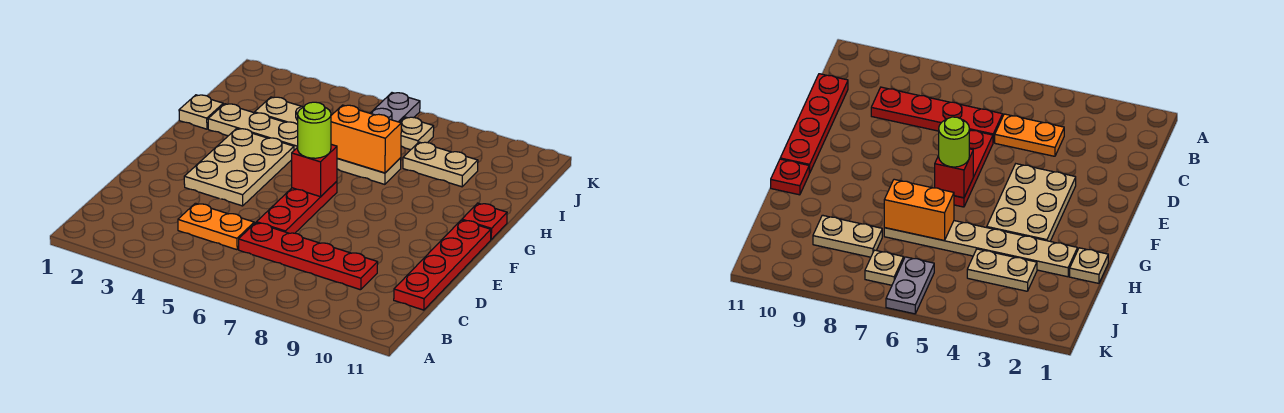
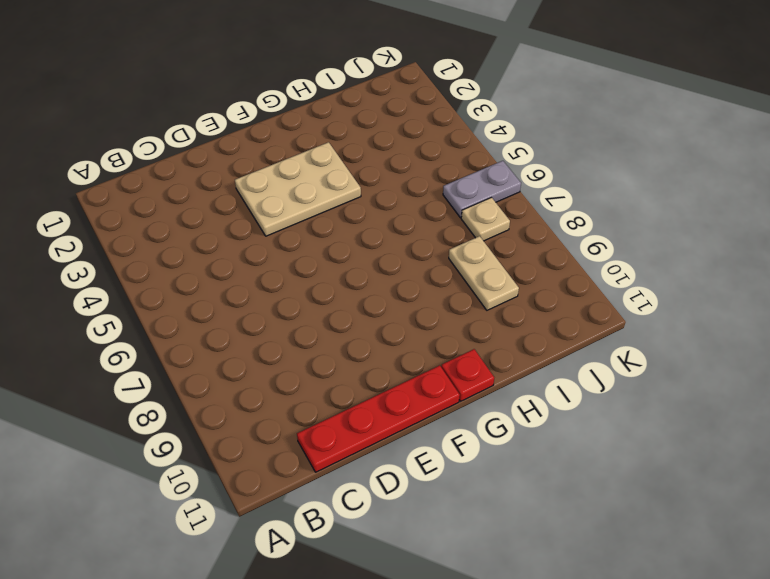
none -> orange plate C4:C5 level 1
none -> red plate C6:C9 level 1
none -> red plate D6:F6 level 1

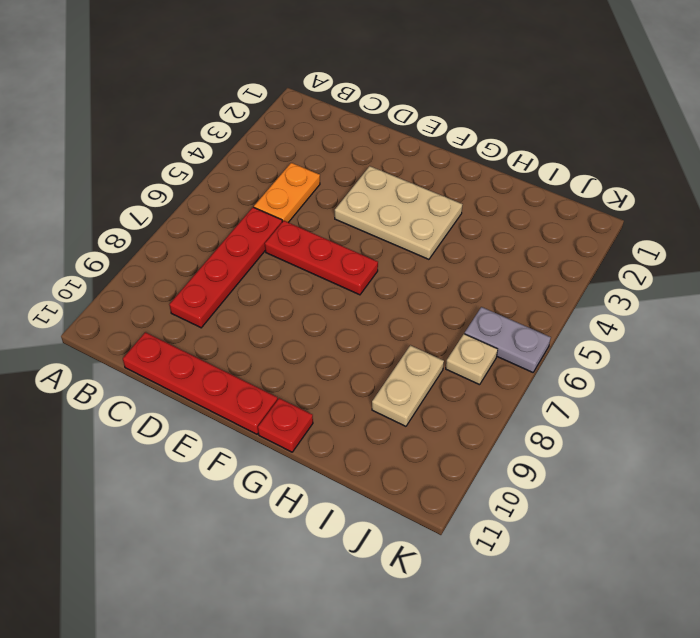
none -> tan plate H1 level 1
none -> tan plate H2:H7 level 1
none -> tan plate I3:I4 level 1

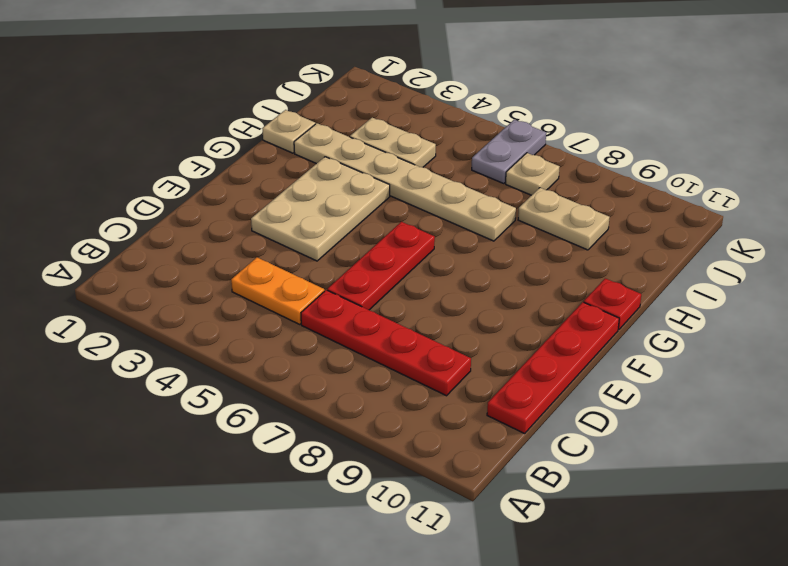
none -> red brick F6 level 2
none -> orange brick H6:H7 level 2
none -> lime round brick F6 level 3

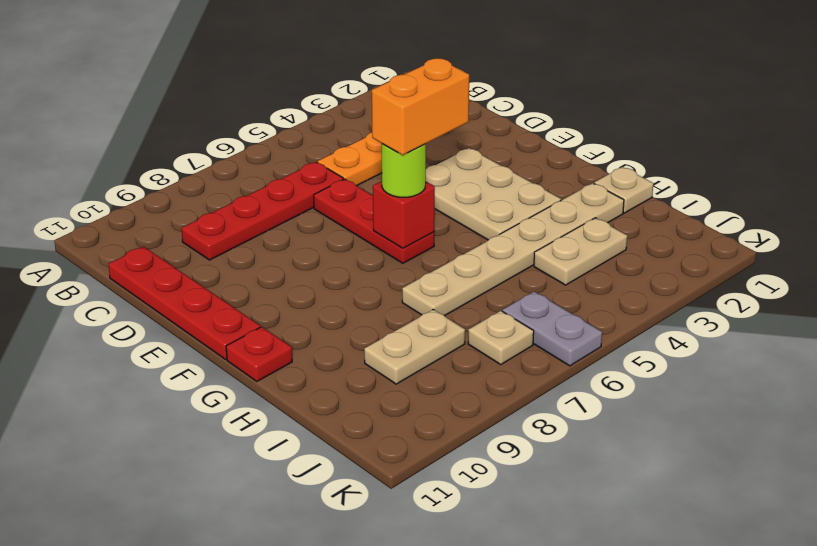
orange brick F5:F6 level 4 -> orange brick H6:H7 level 2

